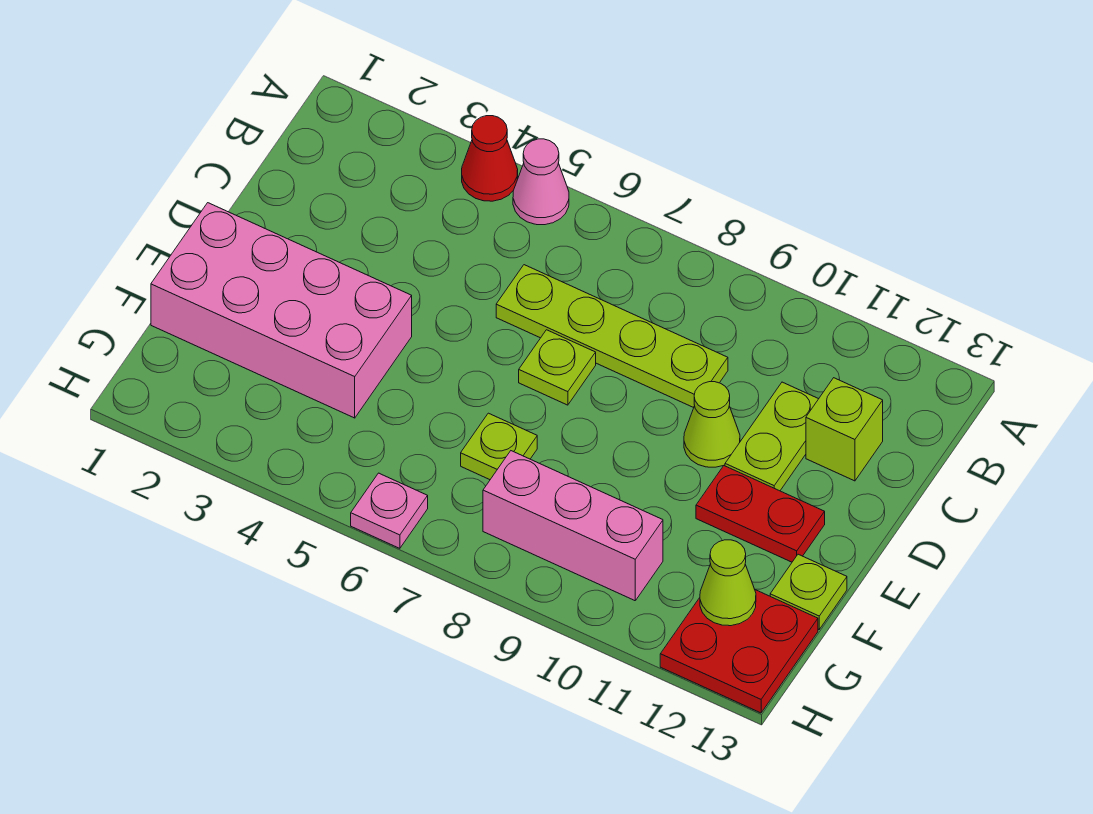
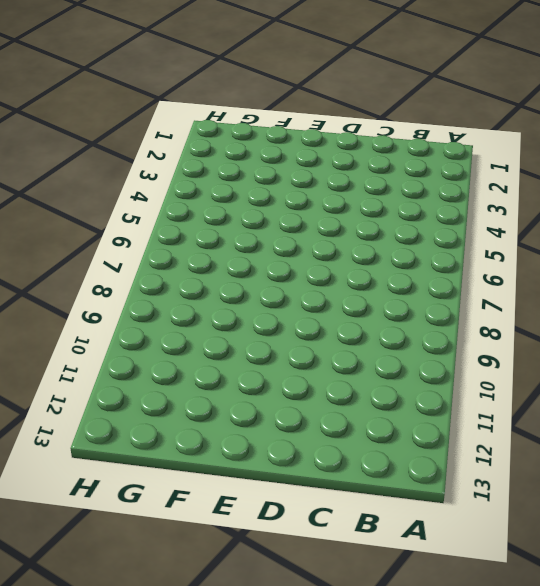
none -> red cone A4 level 1
none -> pink cone A5 level 1
none -> lime plate C6:C9 level 1

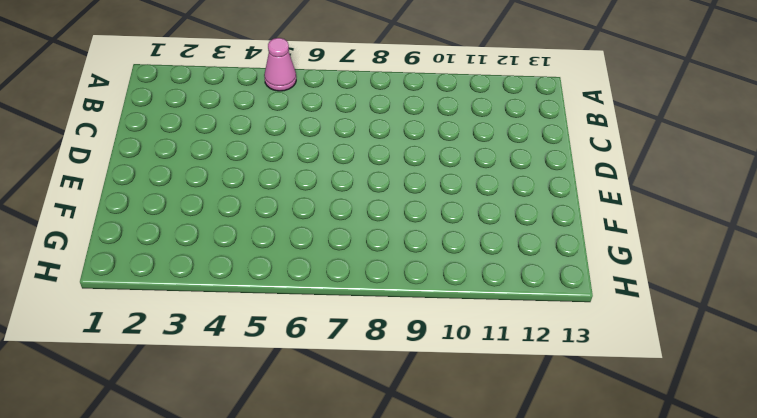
none -> red cone A4 level 1
none -> lime plate C6:C9 level 1
none -> lime plate C11:D11 level 1

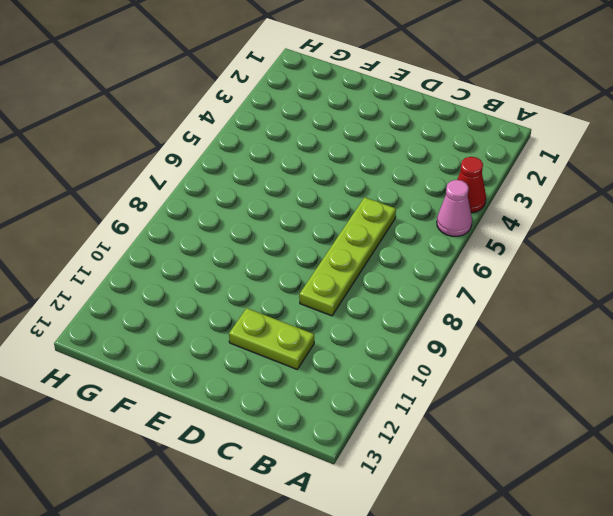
none -> lime brick C12 level 1
none -> lime plate D7 level 1
none -> lime cone D10 level 1

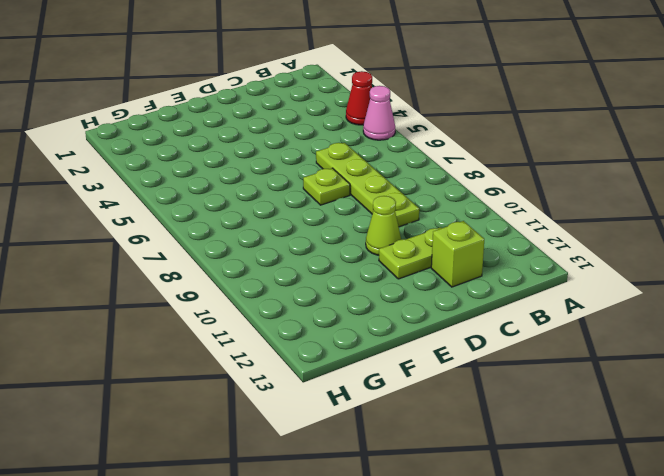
none -> pink brick E1:F4 level 1
none -> red plate E11:E12 level 1
none -> lime plate F7 level 1

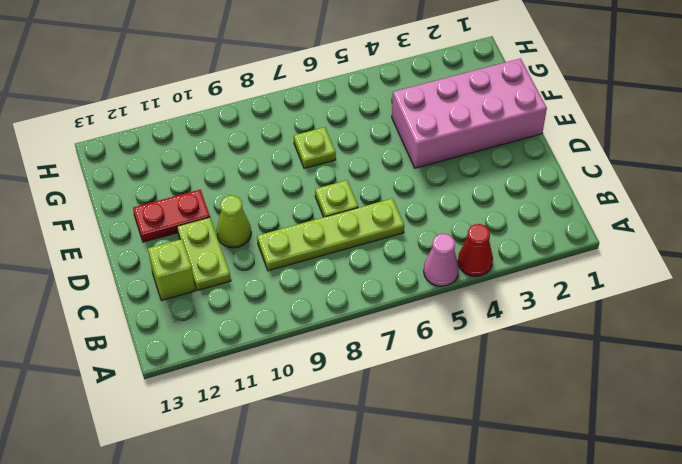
none -> lime plate F13 level 1
none -> pink brick G8:G10 level 1
none -> red plate G12:H13 level 1

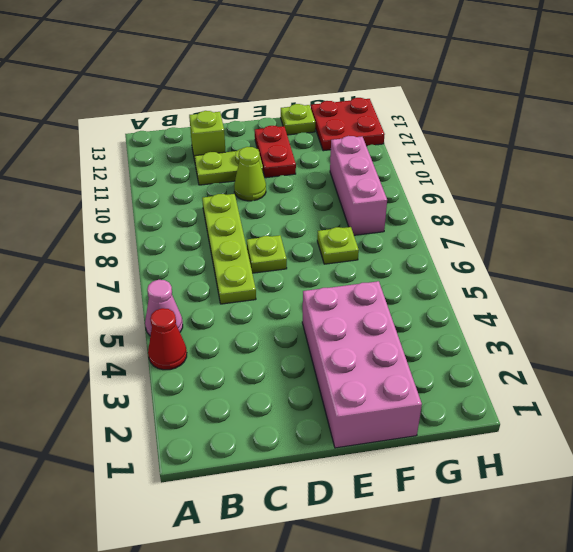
none -> pink plate H6 level 1
none -> lime cone G12 level 2

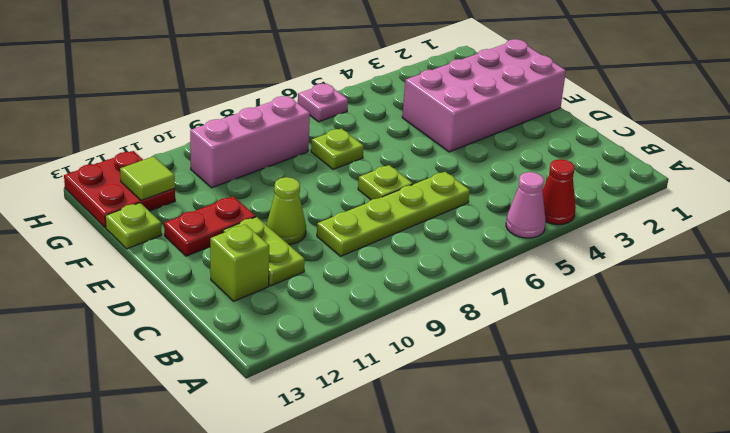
lime tile G12 level 2 -> lime cone G12 level 2

